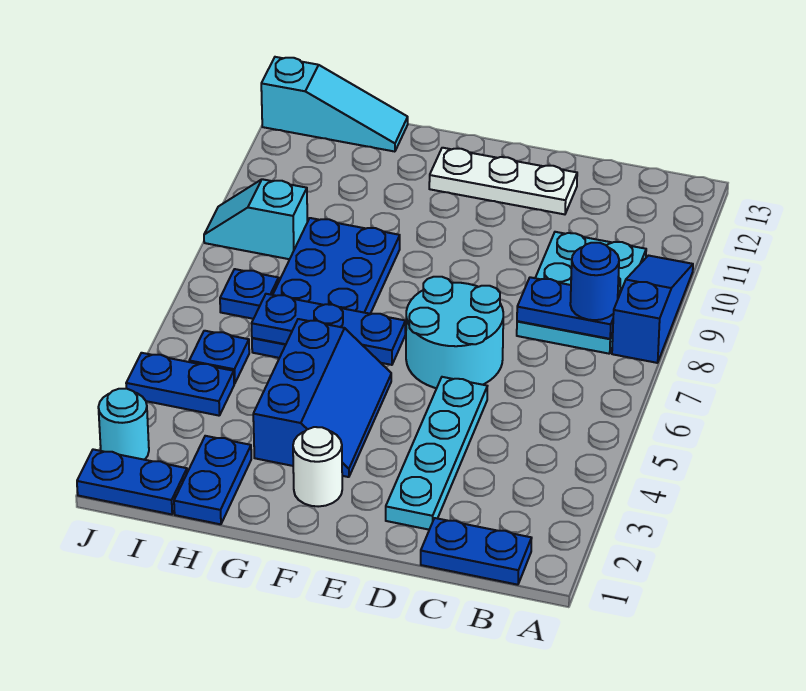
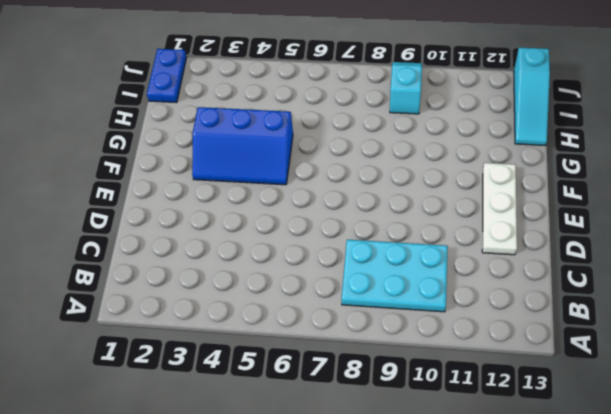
none -> blue slope A8:A10 level 1 top 8
none -> blue plate B1:C1 level 1
none -> cyan plate D2:D5 level 1

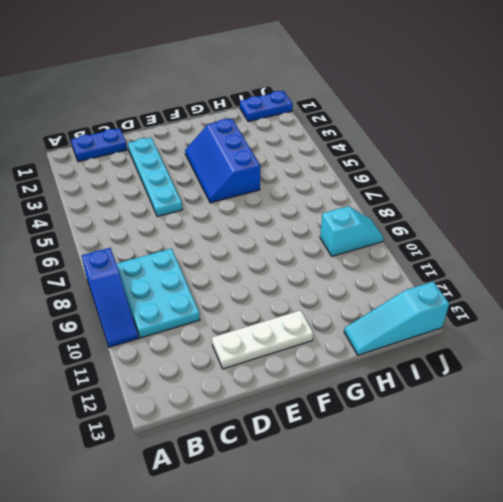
none -> cyan round brick D6:E7 level 1
none -> white round brick F2 level 1
none -> blue plate G6:H9 level 1

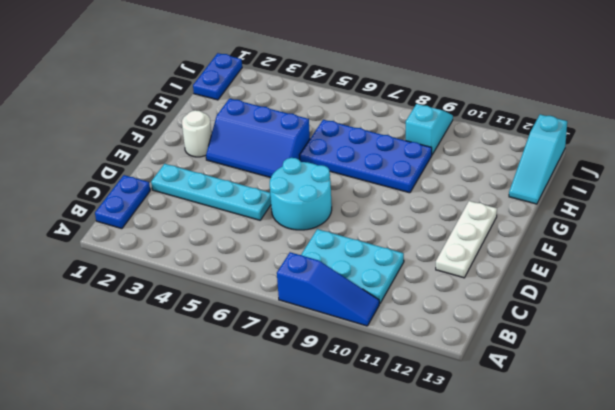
none -> blue plate H1:H2 level 1
none -> blue plate I4:J4 level 1
none -> blue plate I5 level 1

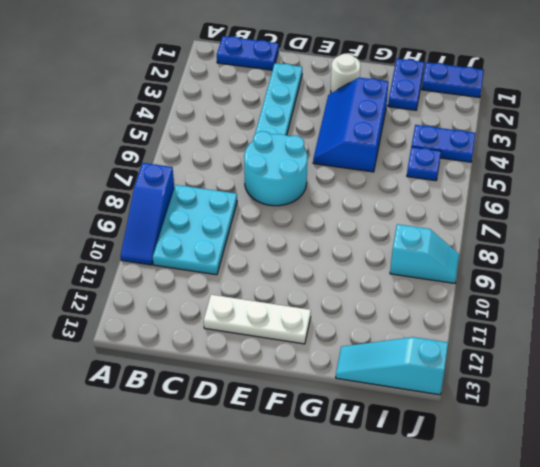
none -> blue plate G6:H9 level 1
none -> blue plate I7 level 1
none -> cyan round brick J2 level 1

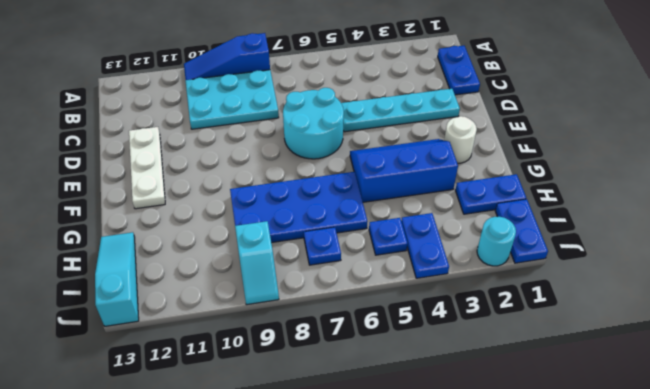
none -> blue plate B8:C8 level 2
none -> blue plate F6:H6 level 2
none -> blue round brick B8 level 3

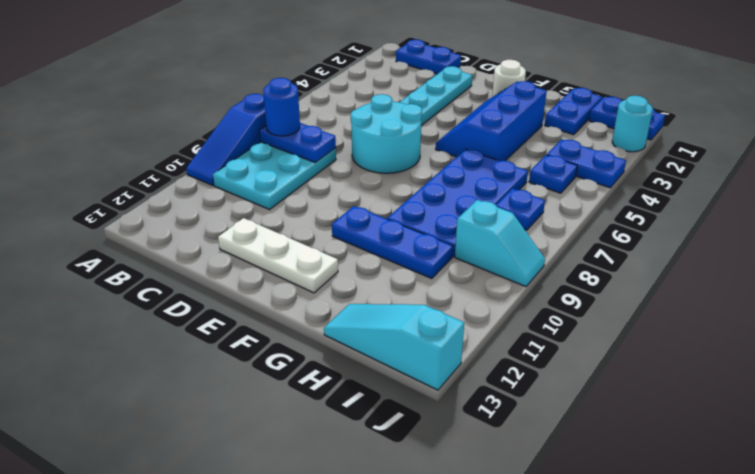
blue plate F10:H10 level 1 -> blue plate F6:H6 level 2

